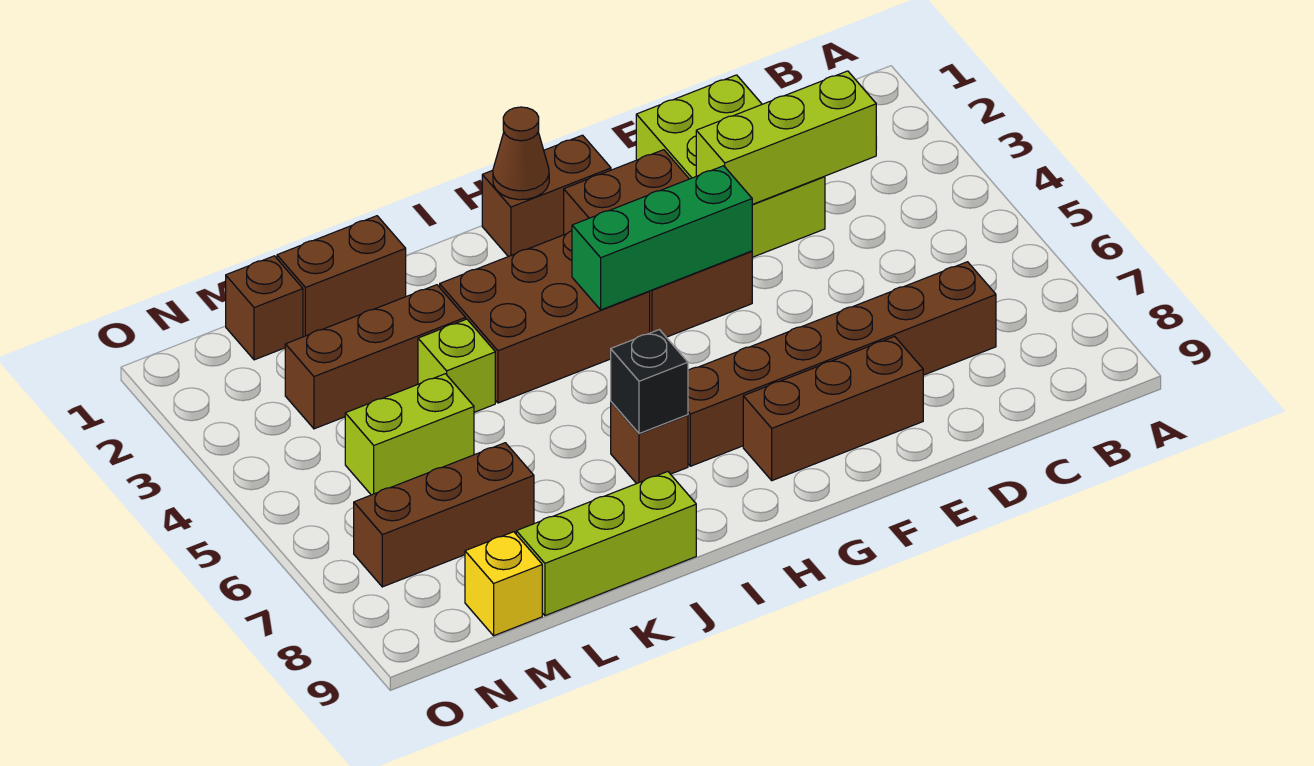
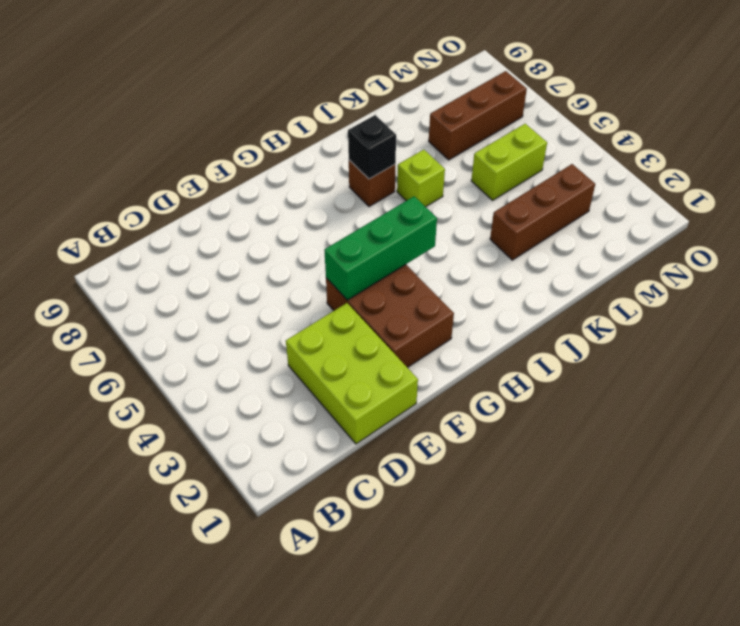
lime brick J6 level 1 -> lime brick K4 level 1
none -> brown brick C7:H7 level 1
none -> brown brick E8:G8 level 1
none -> brown brick G1:H1 level 1

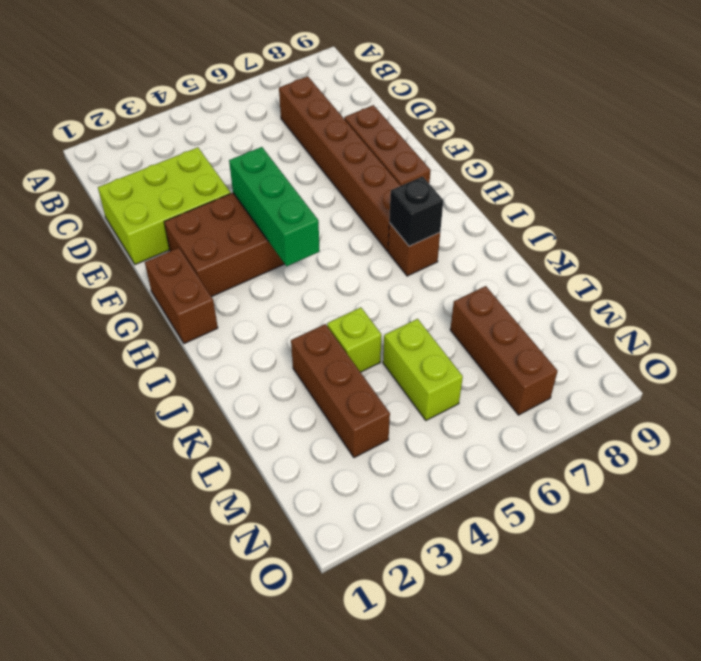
none -> brown brick H3:J4 level 1
none -> lime brick J9:L9 level 1
none -> brown brick K1:L1 level 1

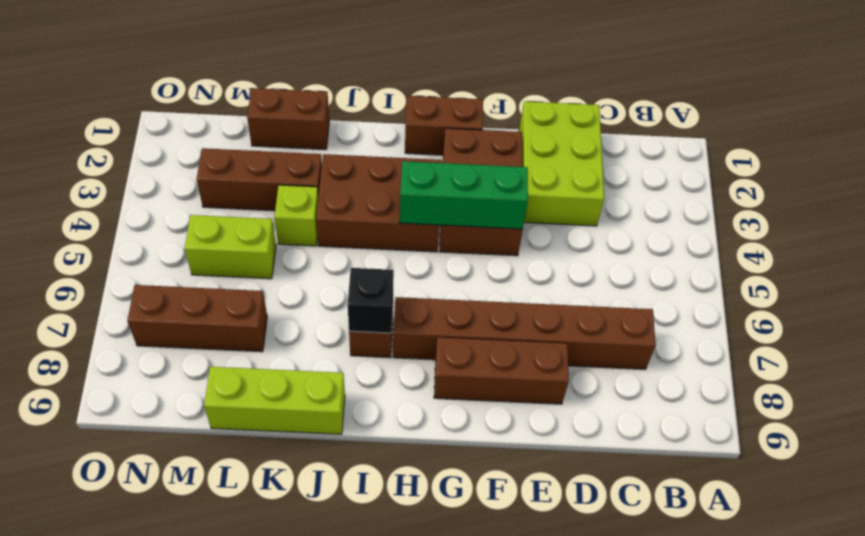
none -> brown brick M1 level 1
none -> yellow brick M9 level 1
none -> lime brick C3:E3 level 2

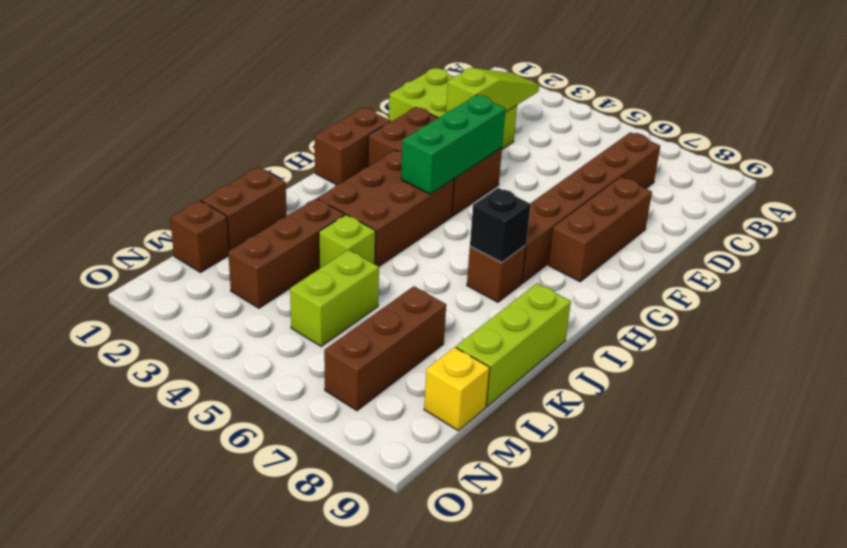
lime slope C3:E3 level 2 top E -> lime brick C3:E3 level 2
none -> brown cone H1 level 2

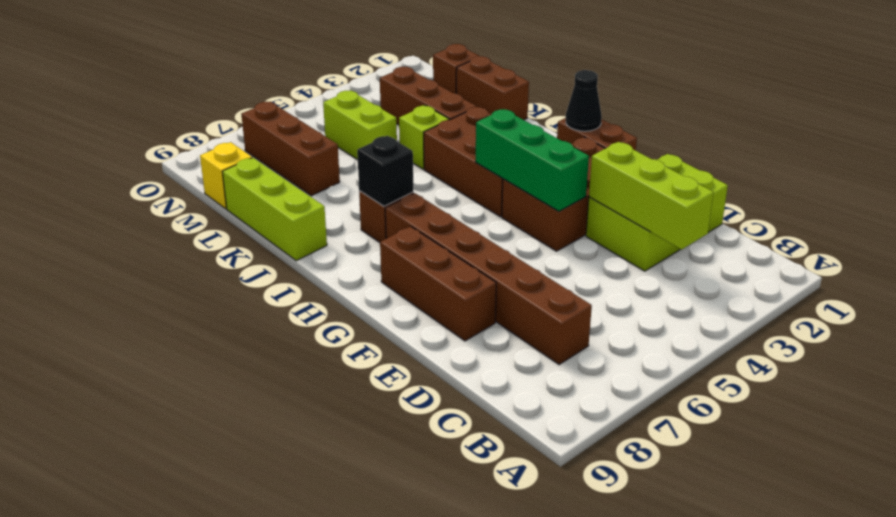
black cone H1 level 2 -> brown cone H1 level 2

